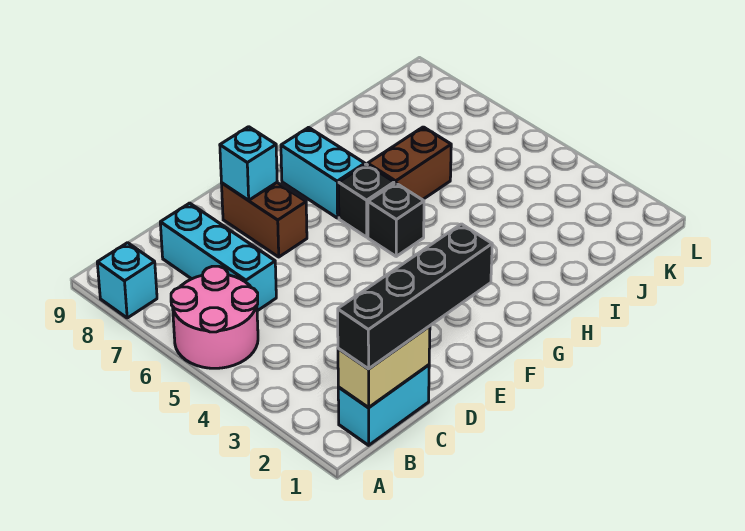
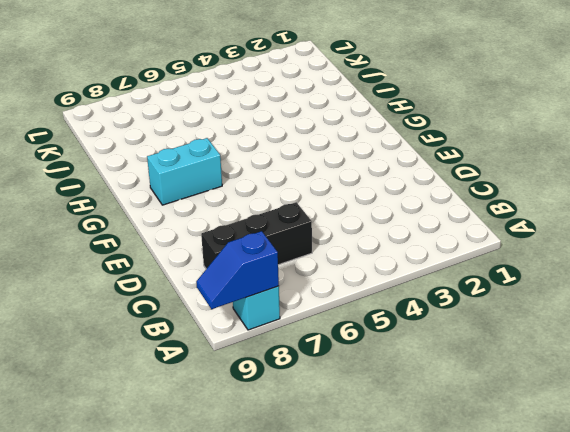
blue slope A8:A9 level 2 top 8 -> none
black brick C6:C8 level 1 -> cyan brick C6:C8 level 1
none -> pink round brick A5:B6 level 1
none -> cyan brick B1:C1 level 1
none -> brown brick E7:E8 level 1

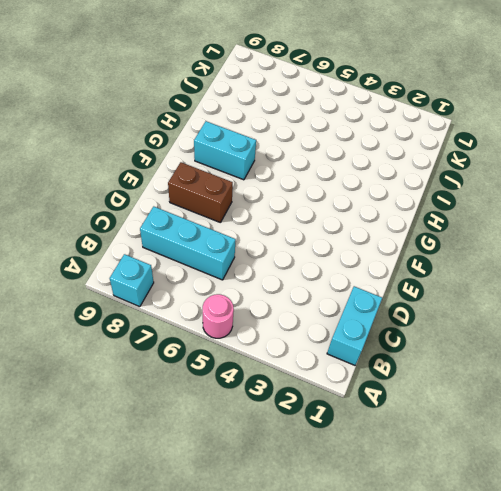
pink round brick A5 level 1 -> pink round brick A5:B6 level 1
none -> black brick G5 level 1
none -> black brick G6 level 1
none -> brown brick H6:I6 level 1

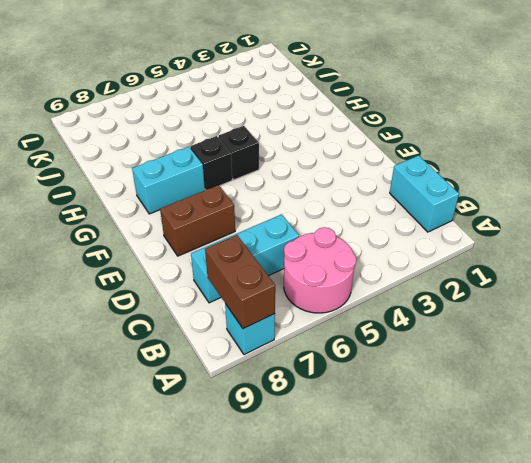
brown brick A8:B8 level 2 -> brown brick H6:I6 level 1
none -> tan brick B1:C1 level 2
none -> cyan brick E8 level 2
none -> black brick B1:E1 level 3

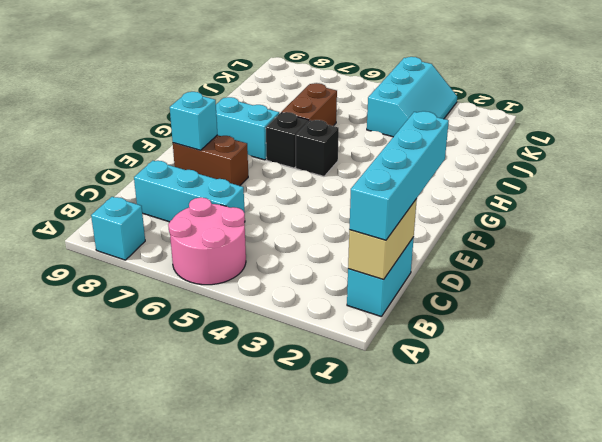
cyan brick B1:E1 level 3 -> black brick B1:E1 level 3
cyan slope J3:L4 level 1 top 4 -> none

